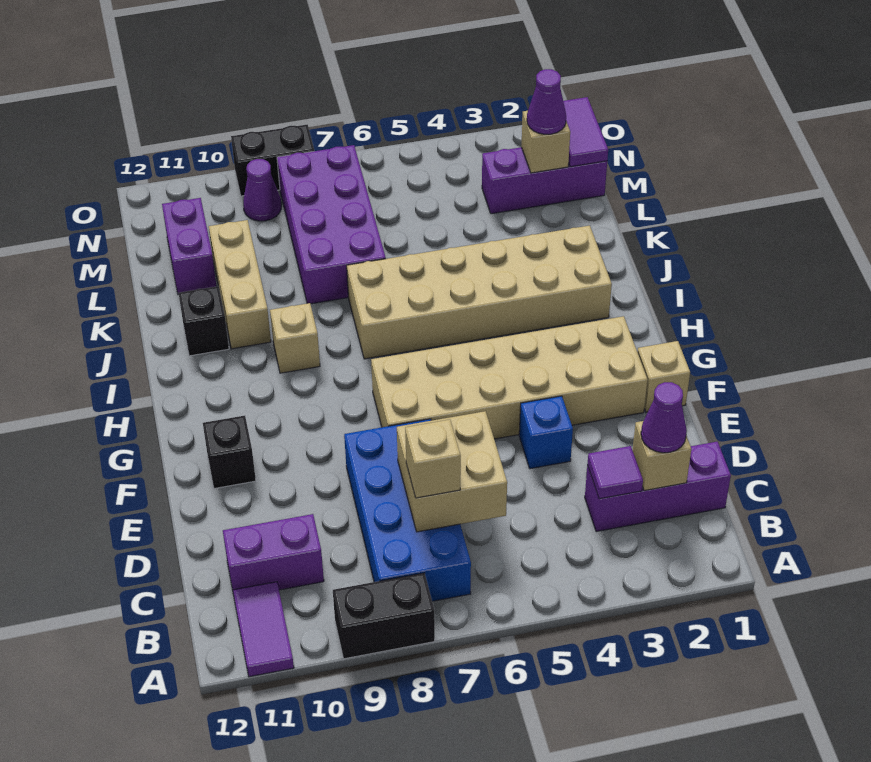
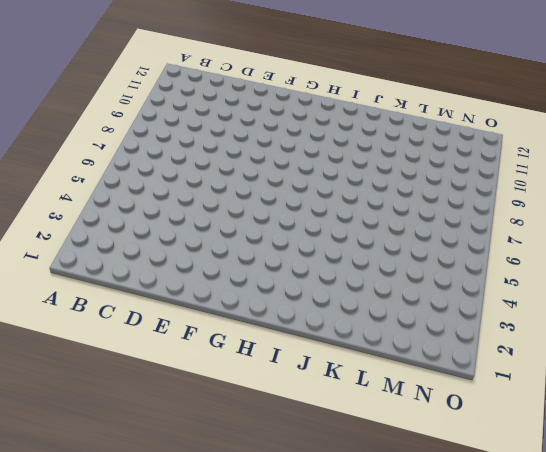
none -> black brick A8:A9 level 1
none -> purple tile A11:B11 level 1
none -> blue brick B7:E8 level 1

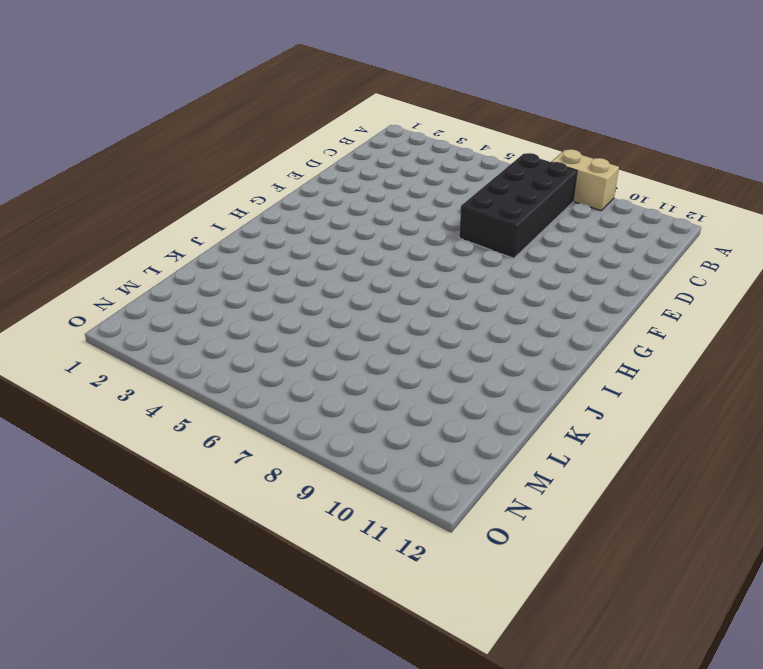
tan brick A8:A9 level 1 -> black brick A8:A9 level 1
black brick B7:E8 level 1 -> blue brick B7:E8 level 1
none -> purple tile A11:B11 level 1
none -> purple brick C1:C3 level 1
none -> purple brick C10:C11 level 1

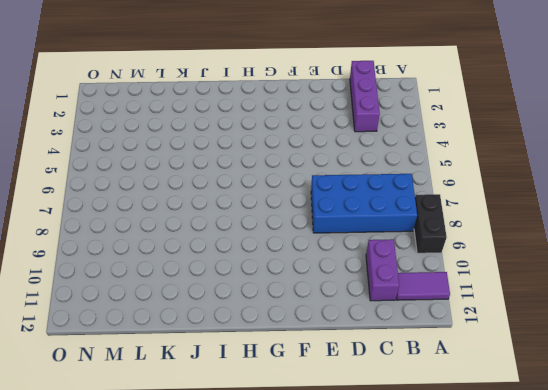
none -> blue brick E4 level 1
none -> tan brick F1 level 1
none -> tan brick F2:G7 level 1

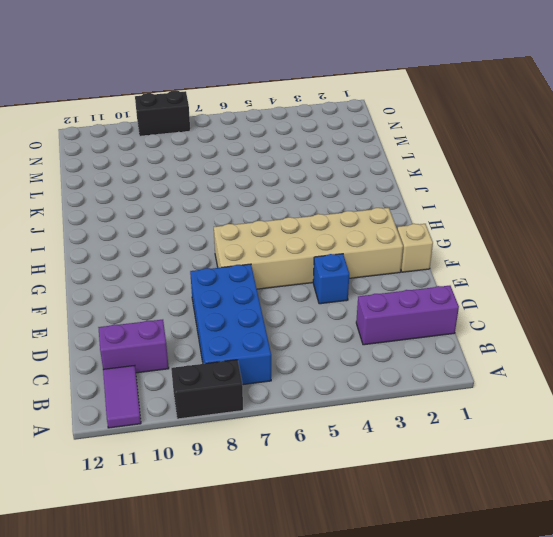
none -> black brick F11 level 1
none -> tan brick I2:J7 level 1
none -> tan brick I9 level 1

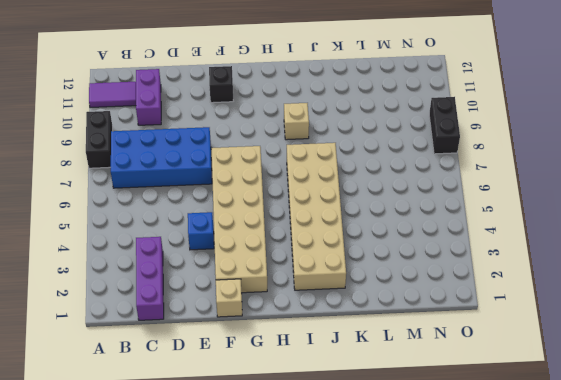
none -> tan brick J10:L10 level 1
none -> black brick J11 level 1
none -> purple brick K7:N8 level 1

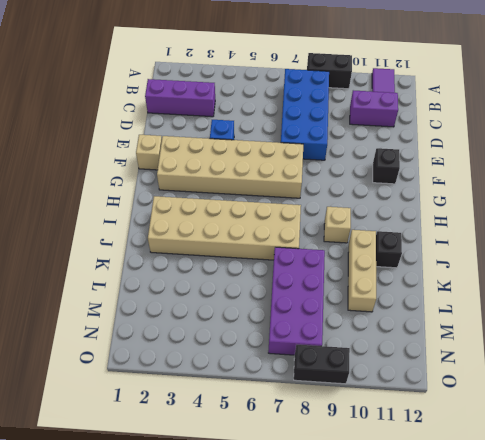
none -> purple brick L11:M11 level 1
none -> purple brick M1:M3 level 1
none -> purple cone N9 level 1

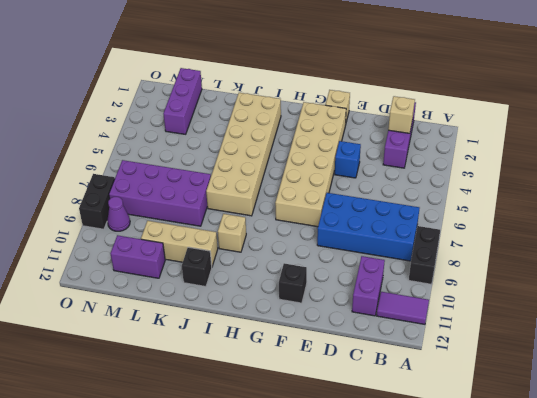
none -> purple tile C3 level 2
none -> tan brick C6:D7 level 2
none -> purple tile M1:N1 level 2

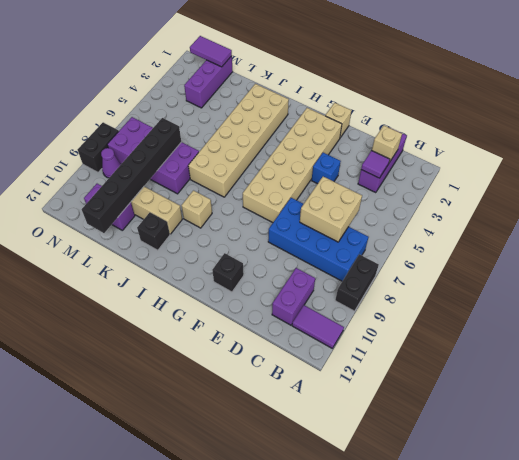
black brick L7:L12 level 2 -> none
none -> tan brick M2 level 2
none -> purple cone C2 level 3
none -> tan brick C7 level 3

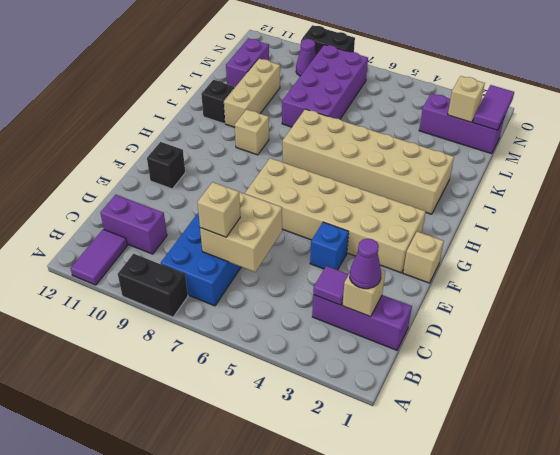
none -> purple cone M2 level 3

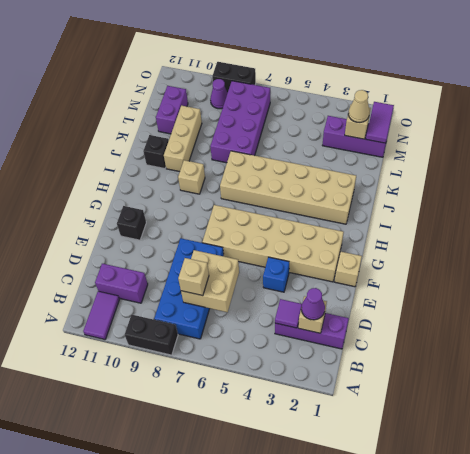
tan cone M2 level 3 -> purple cone M2 level 3

